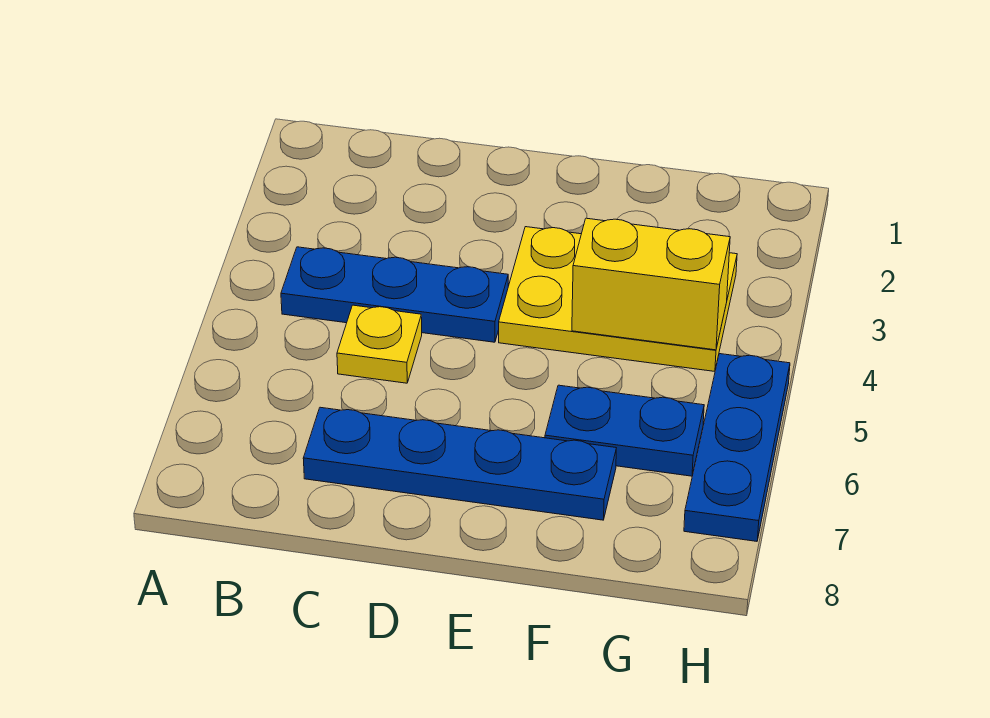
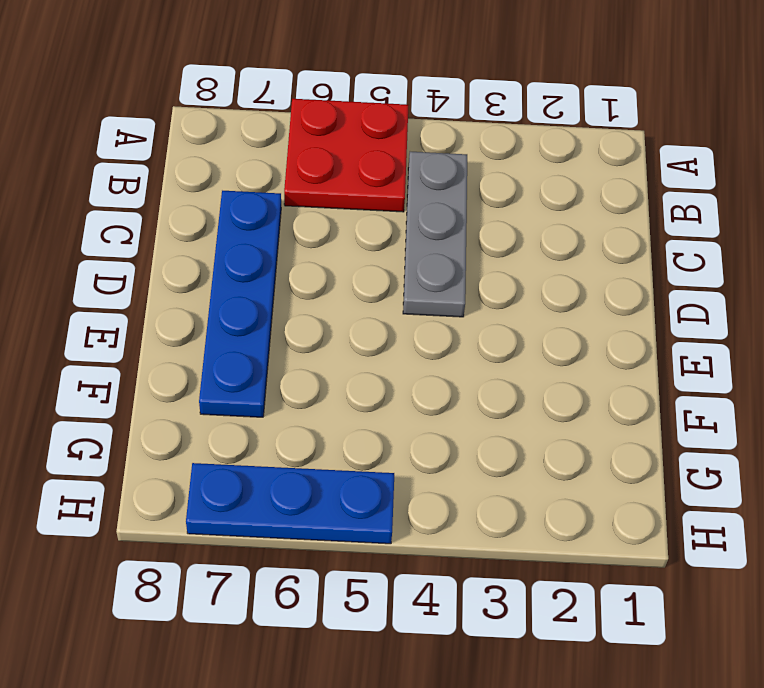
red plate A5:B6 level 1 -> none
grey plate B4:D4 level 1 -> blue plate B4:D4 level 1
none -> yellow plate C5 level 1
none -> yellow plate E3:G4 level 1

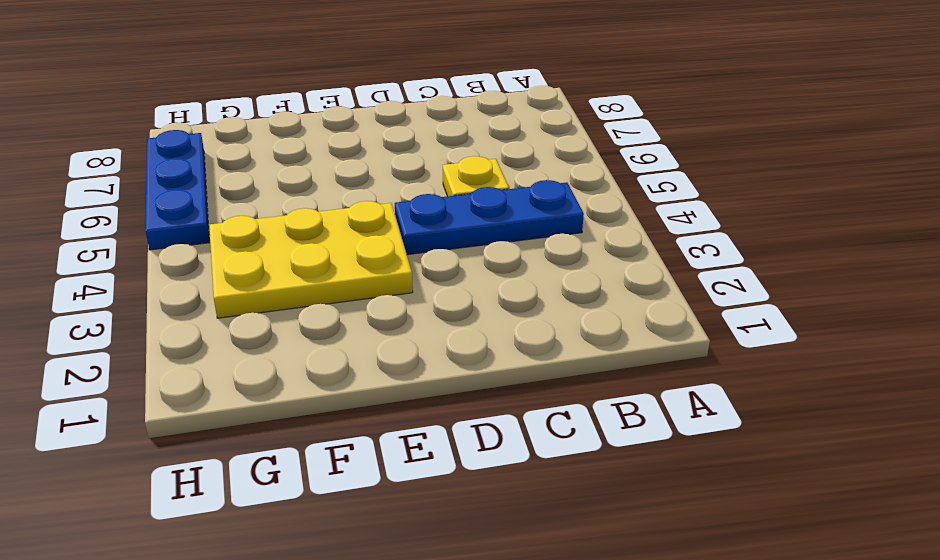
none -> blue plate C7:F7 level 1
none -> blue plate F6:G6 level 1

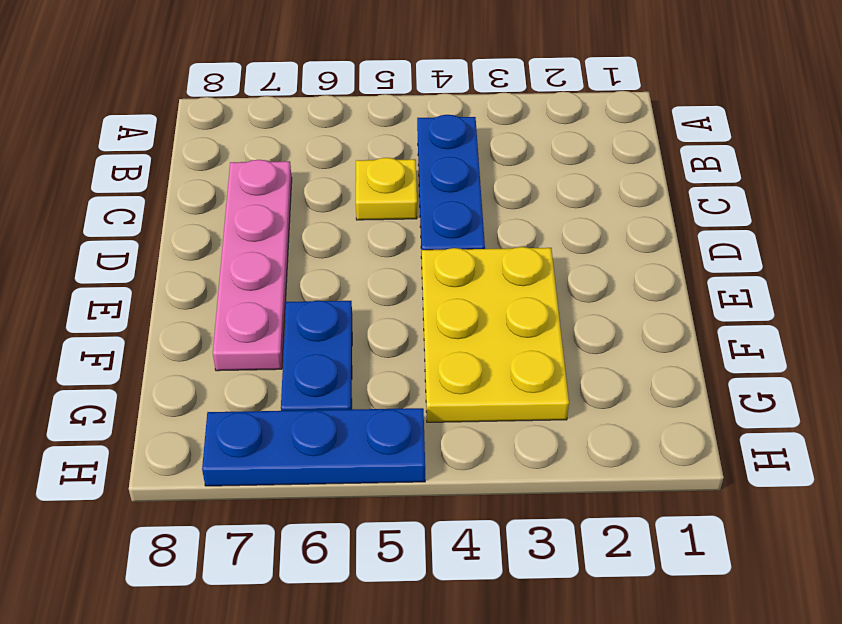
pink plate C7:F7 level 1 -> blue plate C7:F7 level 1
none -> yellow brick F4:G4 level 2

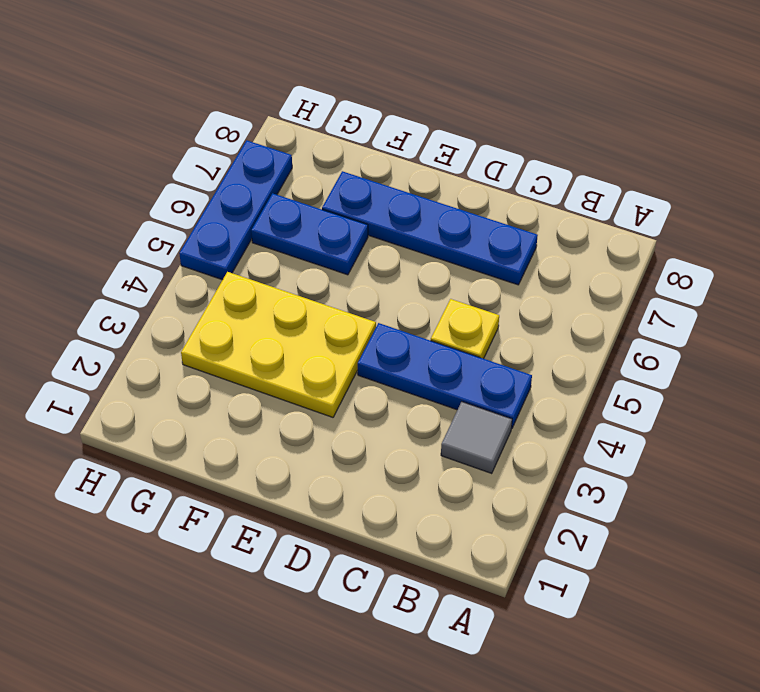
grey tile B3 level 1 -> none
none -> yellow brick F4:G4 level 2

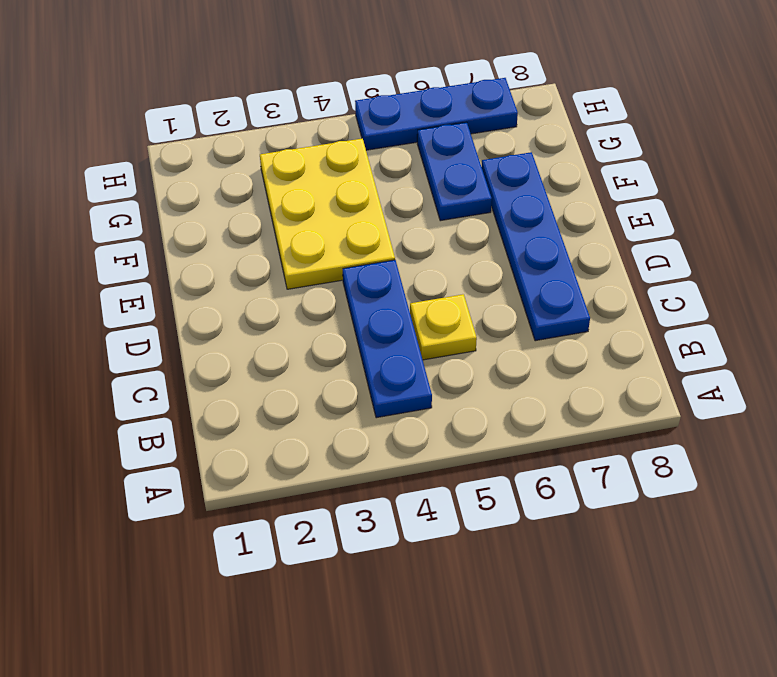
none -> yellow brick F4:G4 level 2

